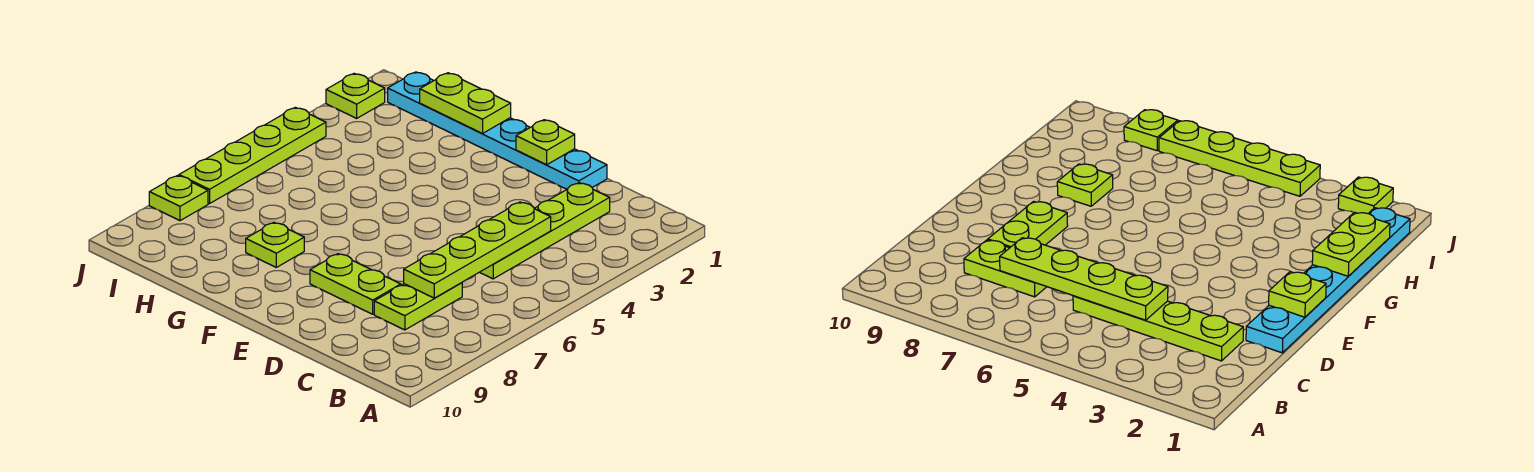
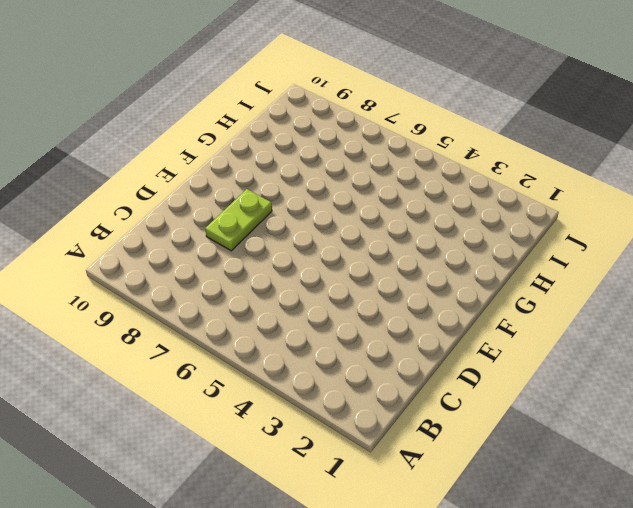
none -> lime plate C2:C5 level 1
none -> lime plate C7:C8 level 1

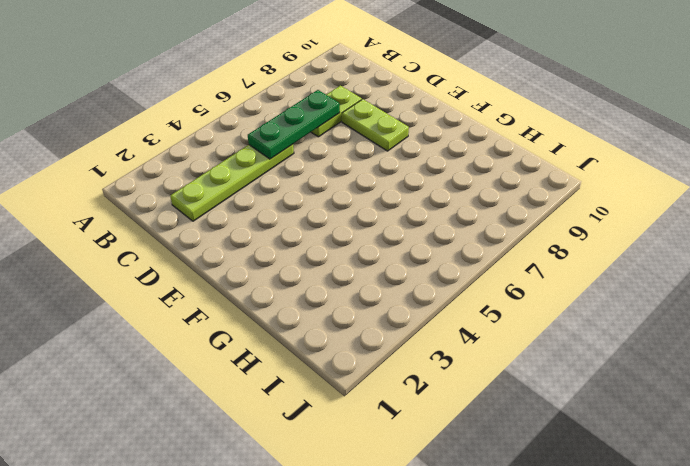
green plate C5:C7 level 2 -> lime plate C4:C7 level 2
none -> cyan plate D1:I1 level 1
none -> lime plate G8 level 1

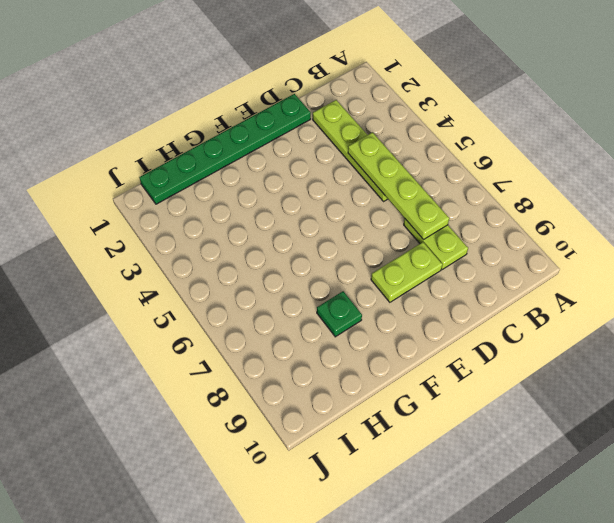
green plate D1:I1 level 1 -> cyan plate D1:I1 level 1
green plate G8 level 1 -> lime plate G8 level 1
none -> lime plate J2 level 1
none -> lime plate J4:J7 level 1

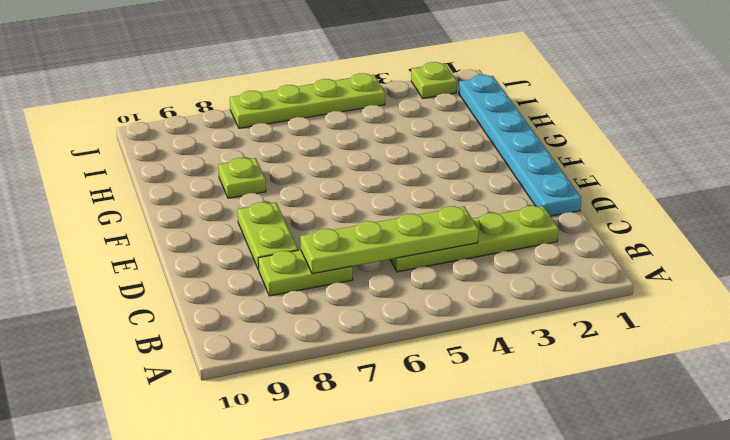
none -> lime plate J8 level 1
none -> lime plate E1 level 2

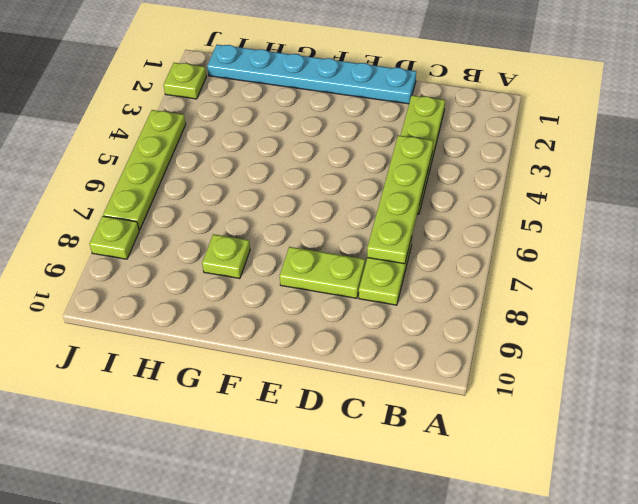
none -> lime plate E1 level 2
none -> lime plate G1:H1 level 2

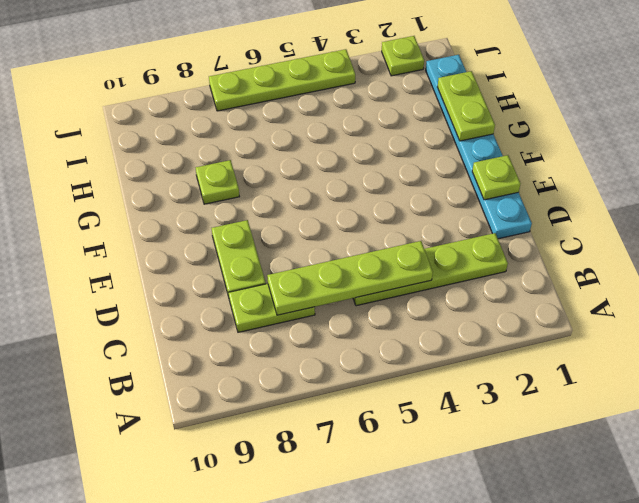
none -> lime plate J8 level 1

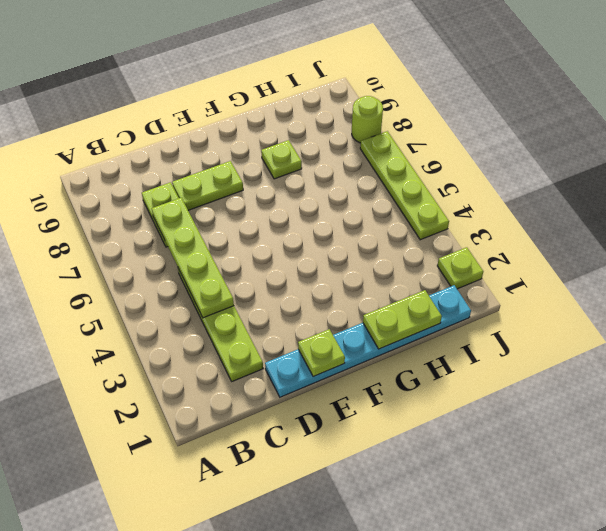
lime round brick J8 level 1 -> lime plate J8 level 1

